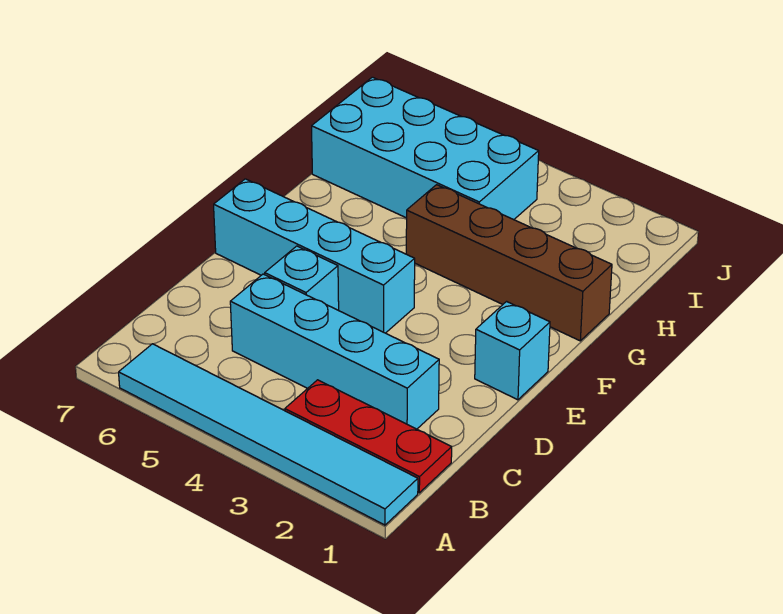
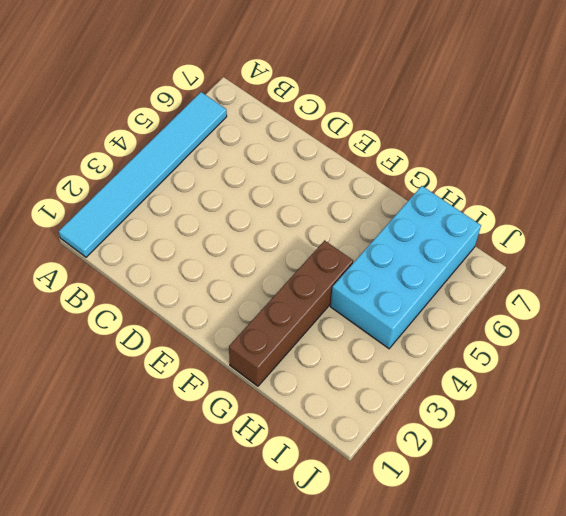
none -> red plate B1:B3 level 1
none -> cyan brick C2:C5 level 1

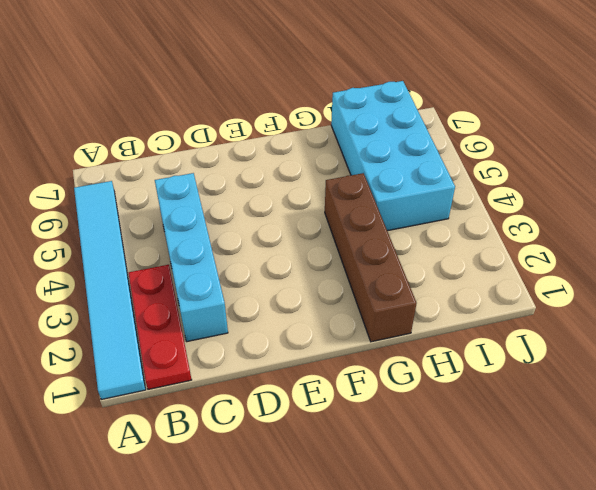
none -> cyan brick D5 level 1
none -> cyan brick E1 level 1

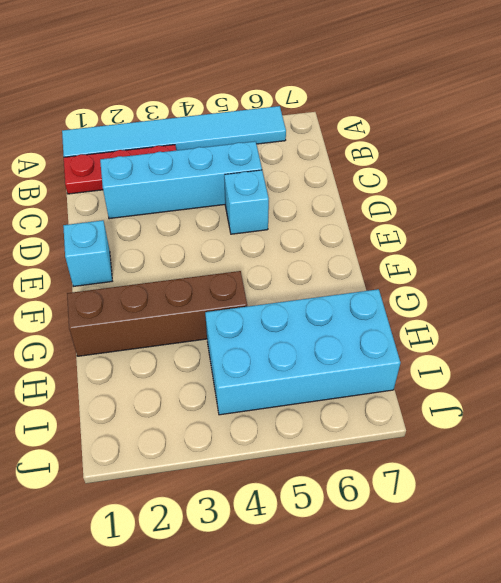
none -> cyan brick E4:E7 level 1

